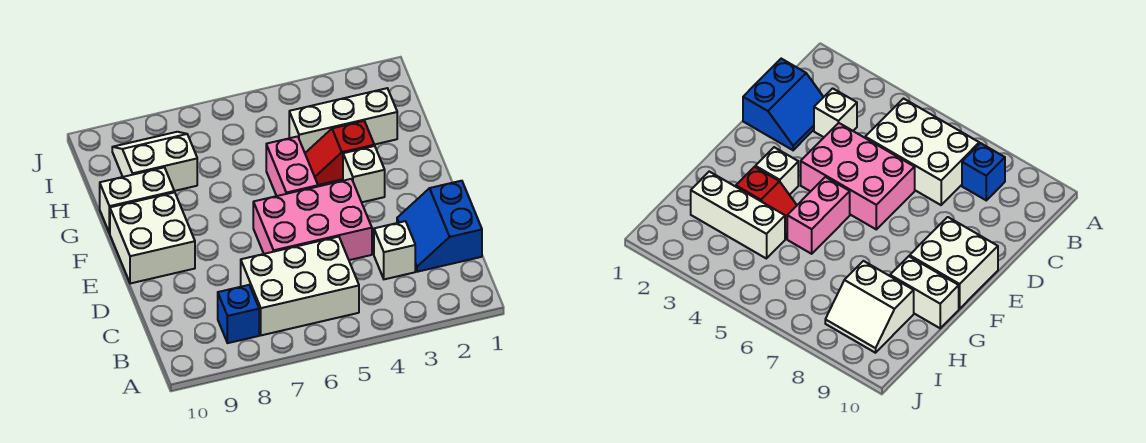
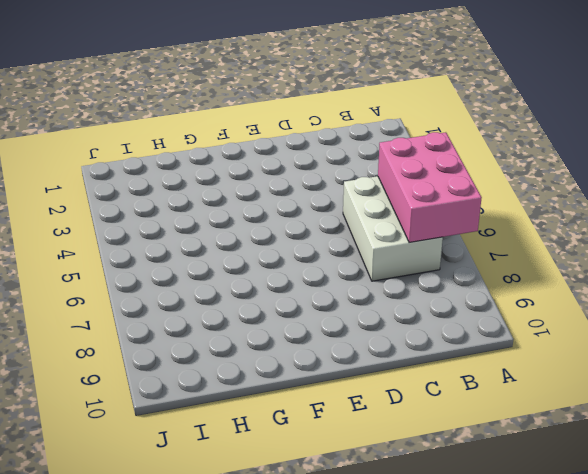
pink brick A5:B7 level 2 -> pink brick D4:E6 level 1
none -> blue brick B8 level 1
none -> blue slope C1:D2 level 1 top 1
none -> white brick C3 level 1

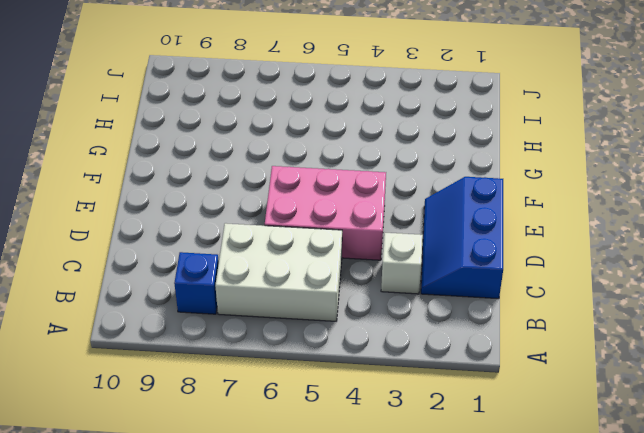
blue slope C1:E2 level 1 top 1 -> blue slope C1:D2 level 1 top 1
none -> white brick E9:F10 level 1
none -> white brick F3 level 1
none -> pink brick F5:G5 level 1

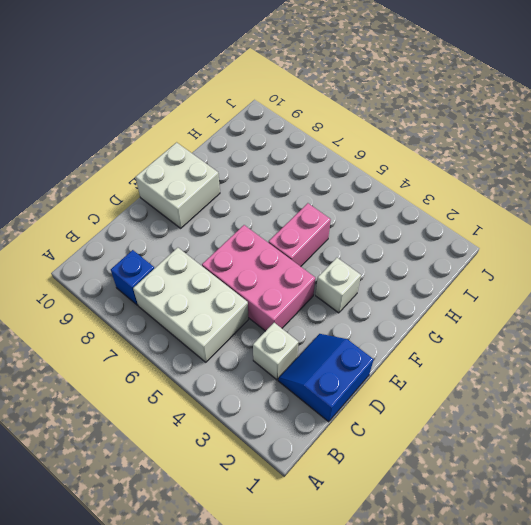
none -> red slope G3:G4 level 1 top 3
none -> white brick G9:G10 level 1
none -> white brick H2:H4 level 1

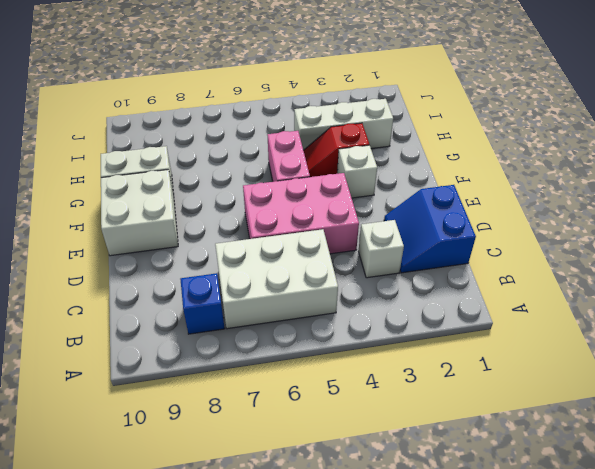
none -> white slope H8:I9 level 1 top H

